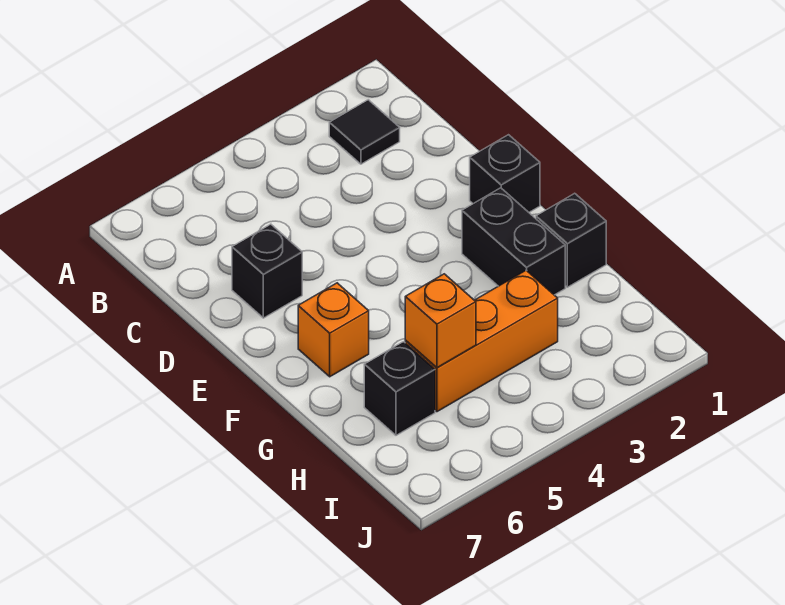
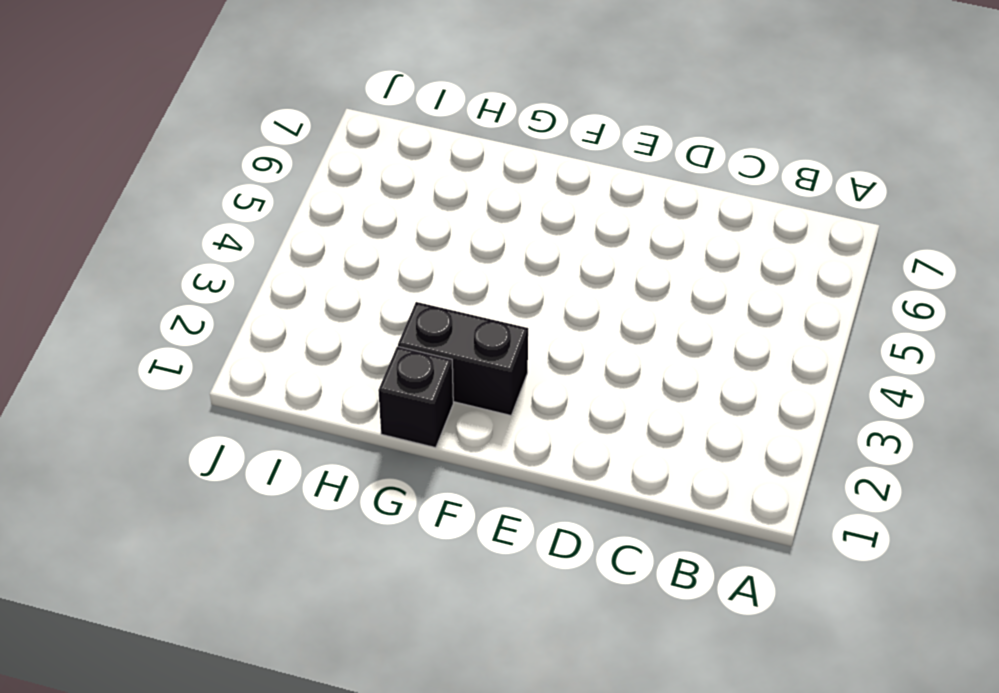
none -> black tile B2 level 1
none -> black brick D6 level 1

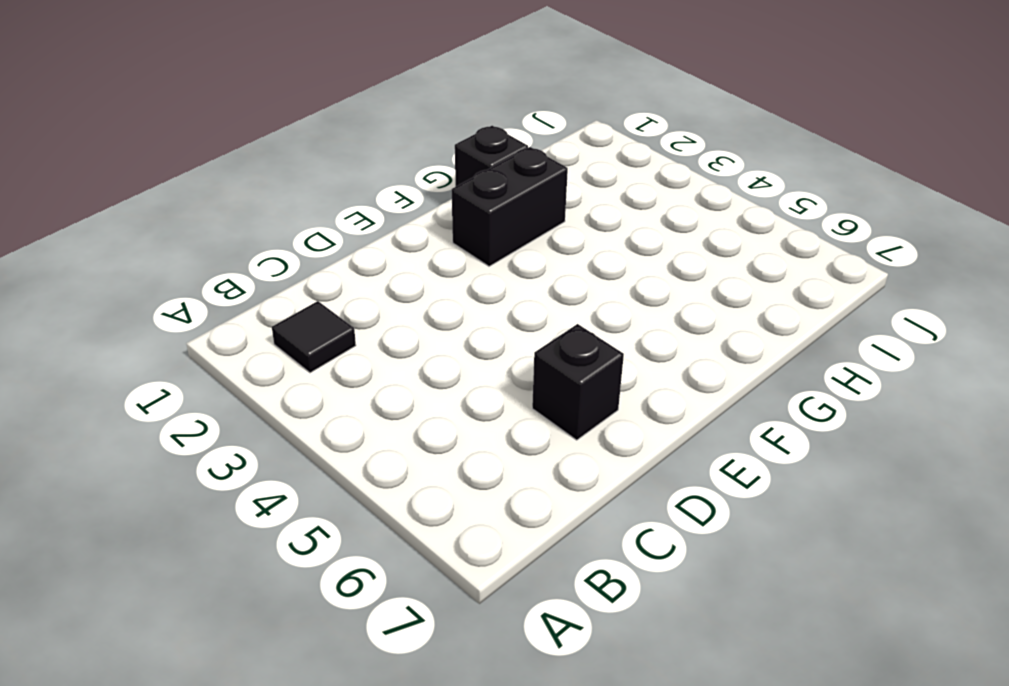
none -> black brick E1 level 1
none -> orange brick F6 level 1

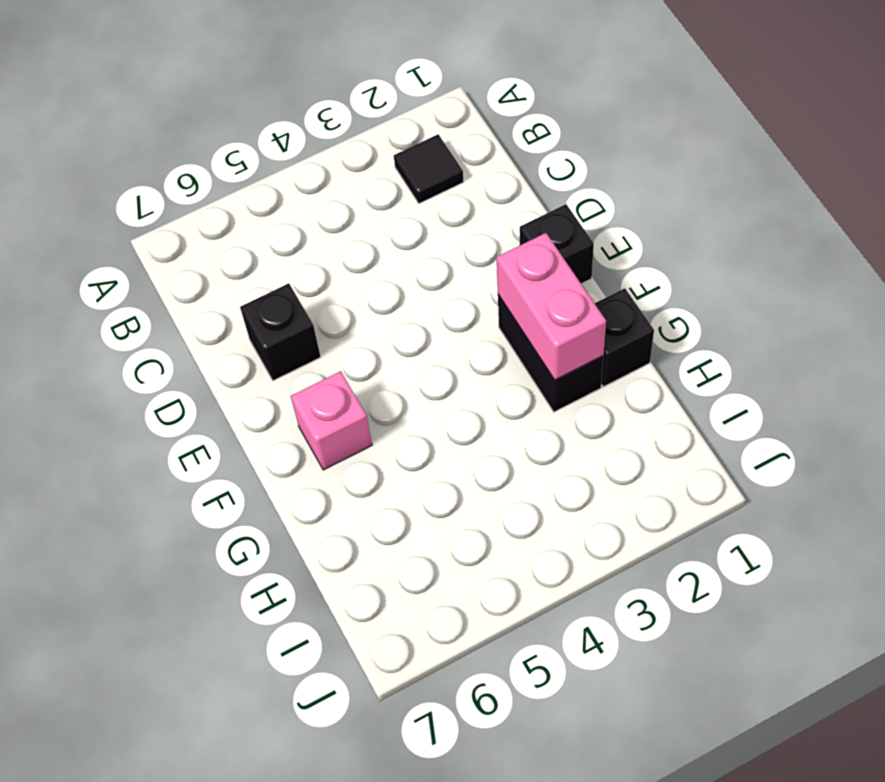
pink brick F2:G2 level 2 -> none
pink brick F6 level 1 -> orange brick F6 level 1
none -> orange brick H3:H5 level 1
none -> black brick H6 level 1

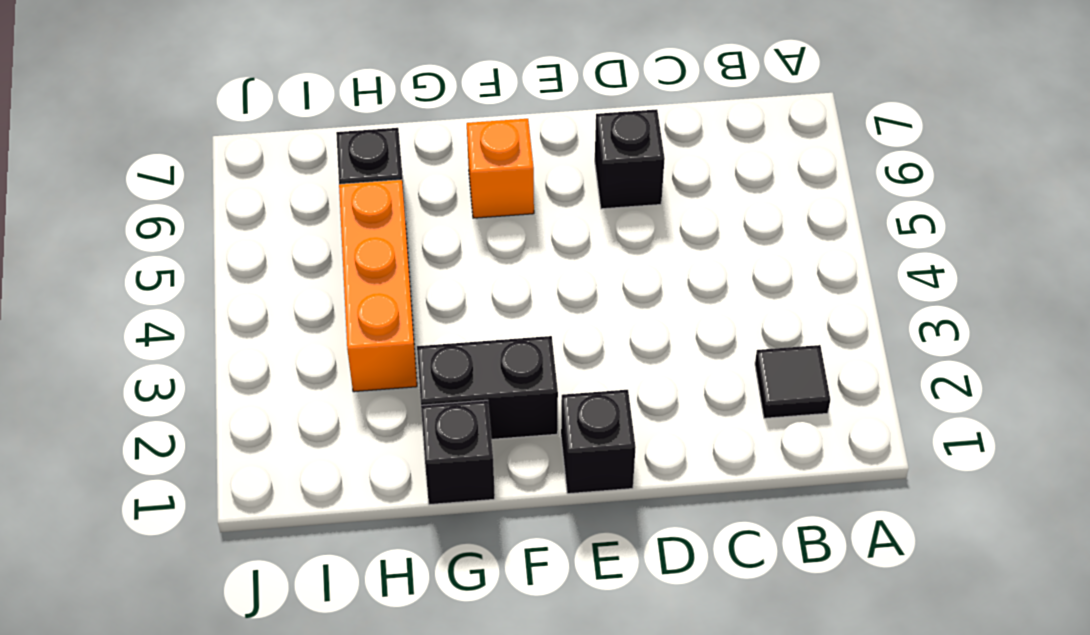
none -> orange brick H5 level 2

